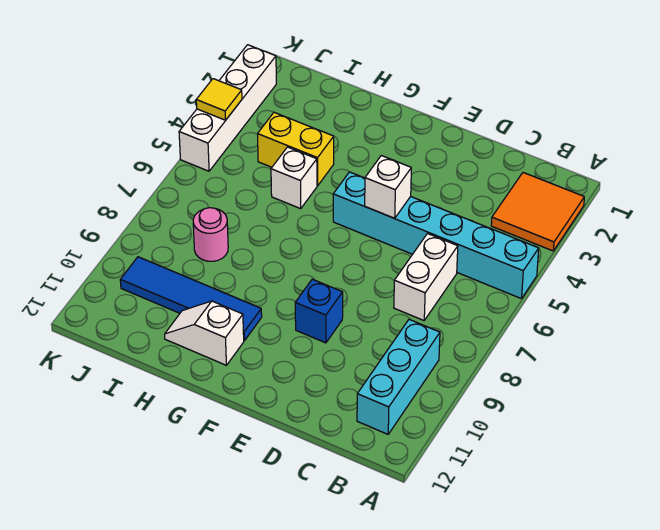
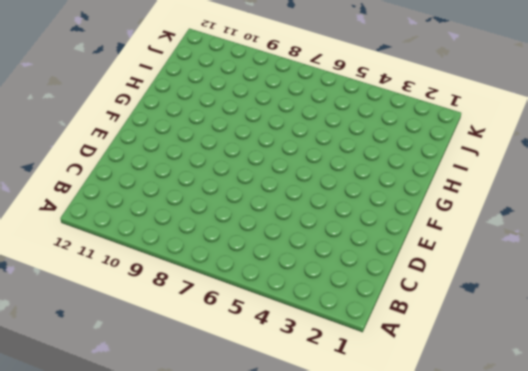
none -> orange tile A2:B3 level 1
none -> cyan brick A5:F5 level 1
none -> cyan brick B9:B11 level 1

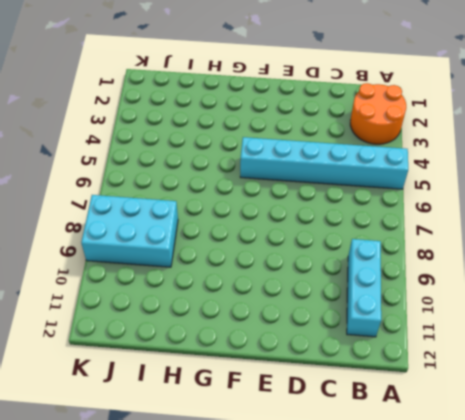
orange round brick A2:B3 level 1 -> orange tile A2:B3 level 1
cyan brick I8:K9 level 1 -> pink round brick I8 level 1
none -> white brick C6:C7 level 1
none -> blue brick E9 level 1
none -> blue tile G10:J10 level 1

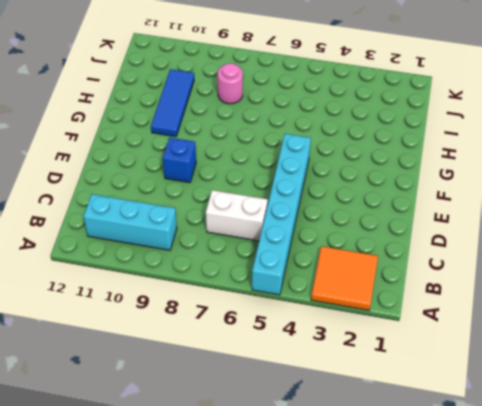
blue tile G10:I10 level 1 -> blue tile G10:J10 level 1
none -> white slope G11:H11 level 1 top G
none -> yellow brick H4:I4 level 1
none -> white brick H5 level 1

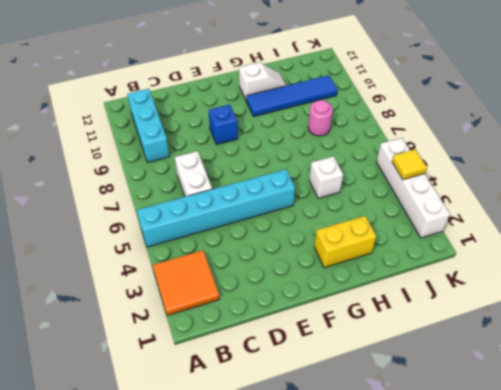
yellow brick G2:H2 level 1 -> yellow brick H4:I4 level 1
none -> white brick E5 level 2

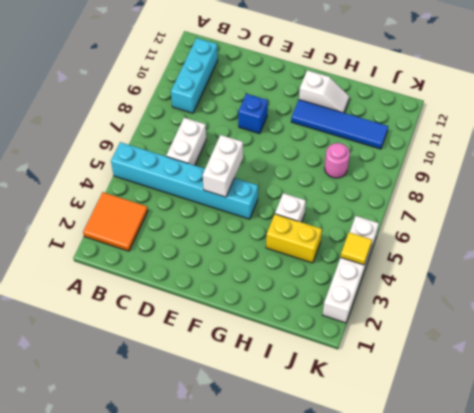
white brick E5:E6 level 2 -> white brick E5 level 2

